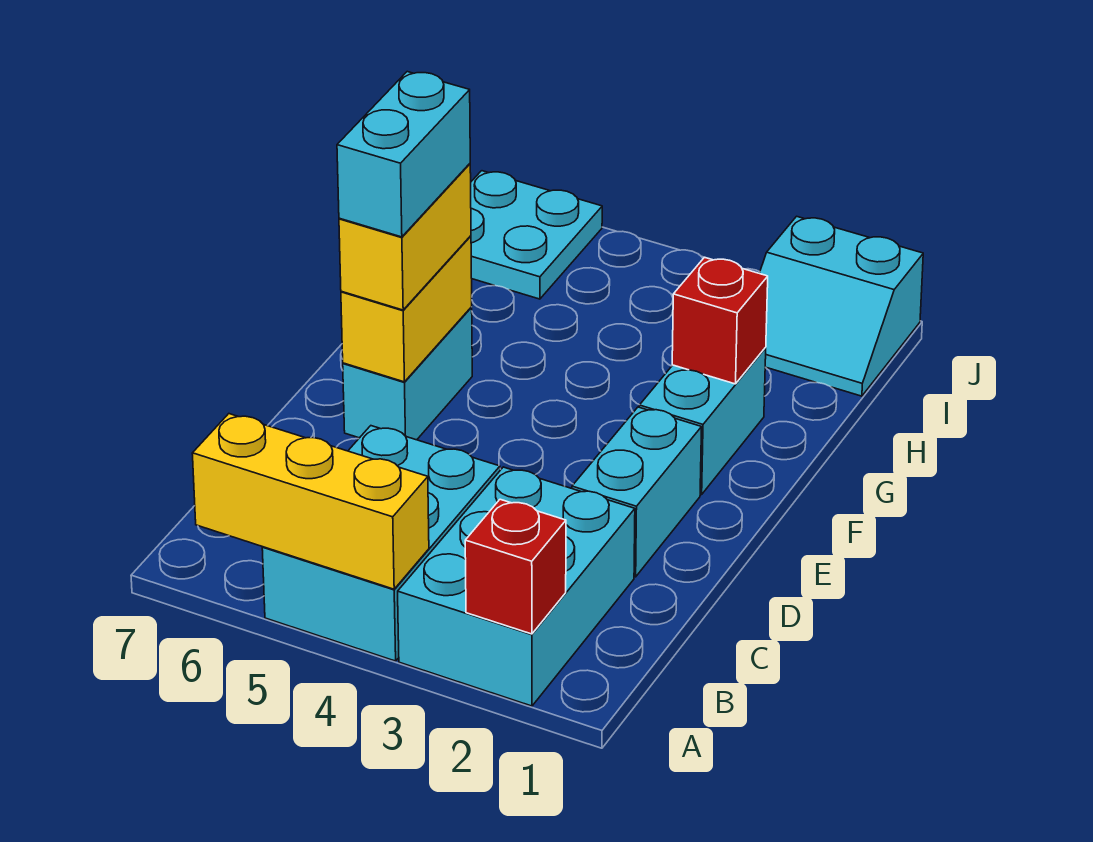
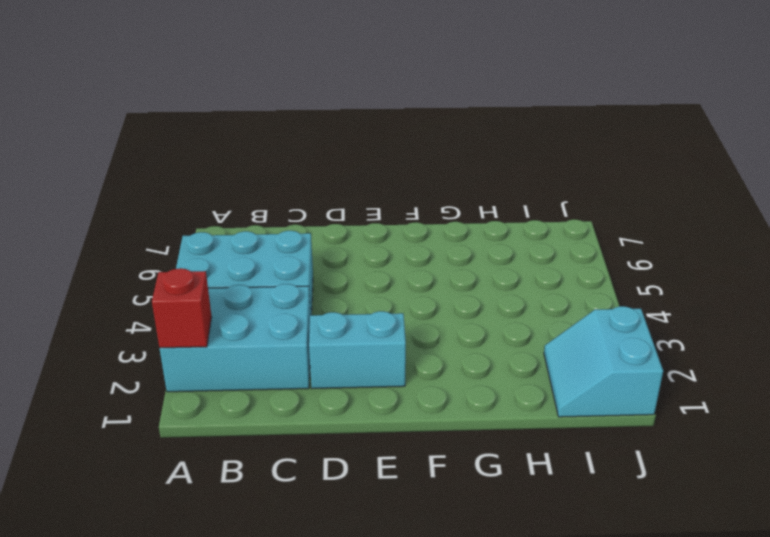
none -> cyan brick E6:F6 level 1
none -> cyan brick F2:G2 level 1
none -> cyan plate I6:J7 level 1

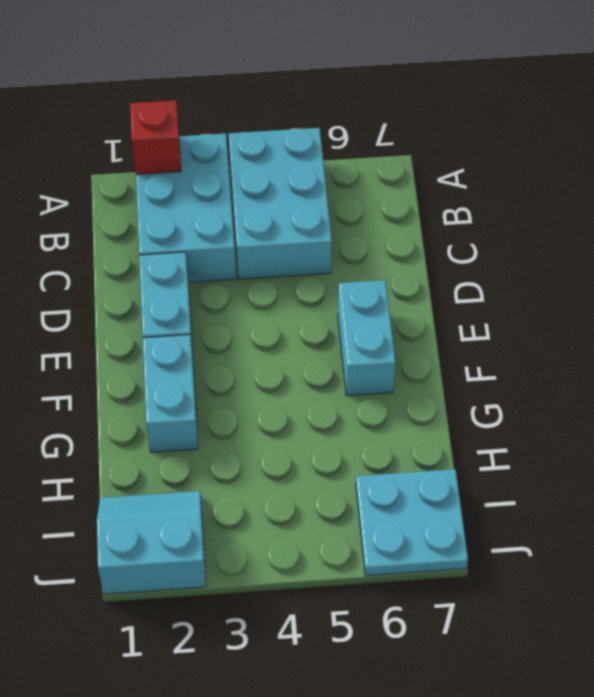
none -> yellow brick A4:A6 level 2
none -> yellow brick E6:F6 level 2
none -> red brick G2 level 2

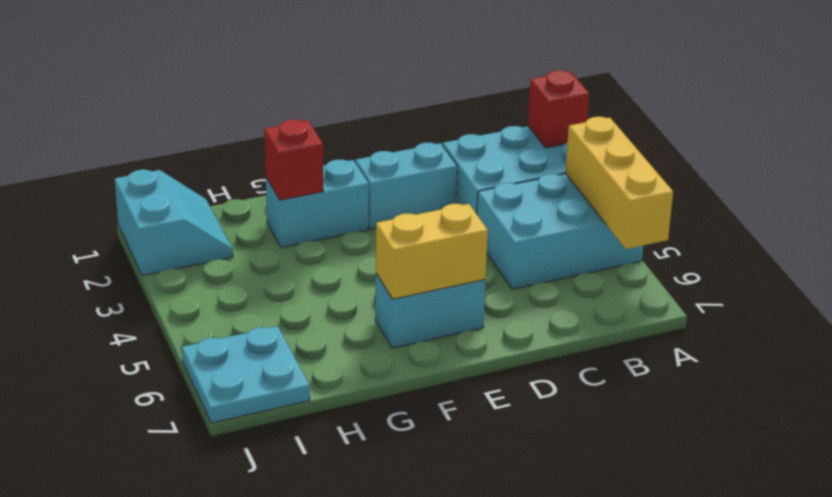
none -> yellow brick E6:F6 level 3
none -> cyan brick E6:F6 level 4

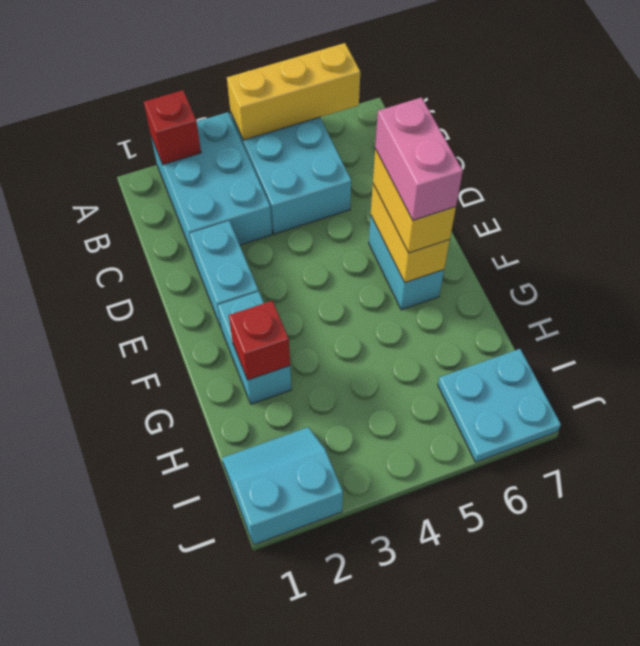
pink brick E6:F6 level 4 -> cyan brick E6:F6 level 4

